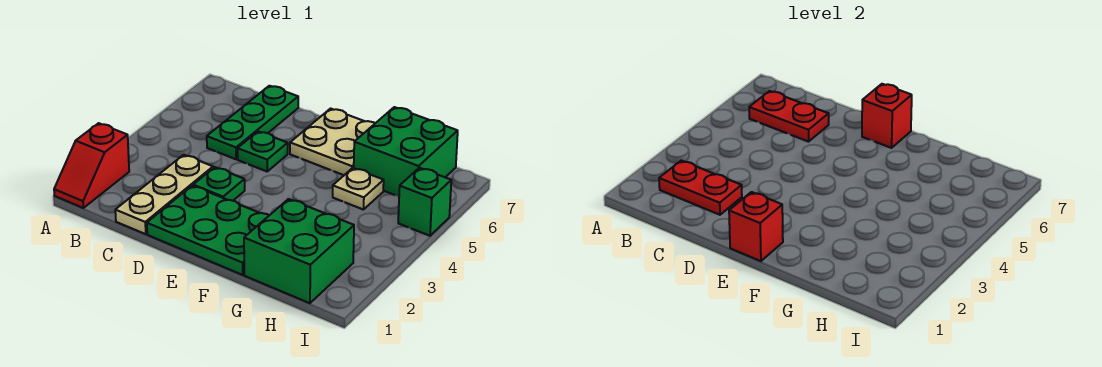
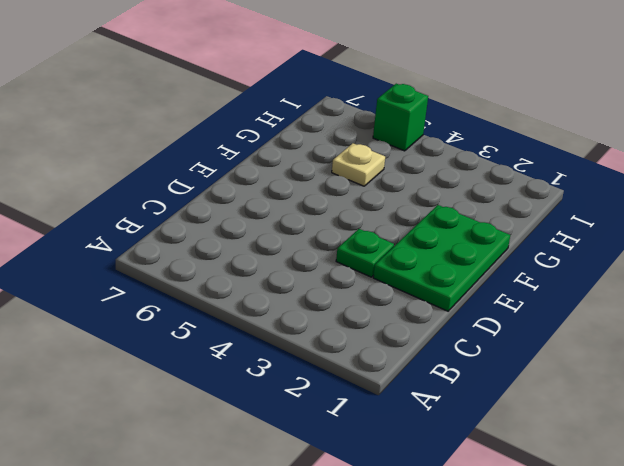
none -> red slope A1:A2 level 1 top 2
none -> tan plate C1:C3 level 1
none -> green plate C5:C7 level 1

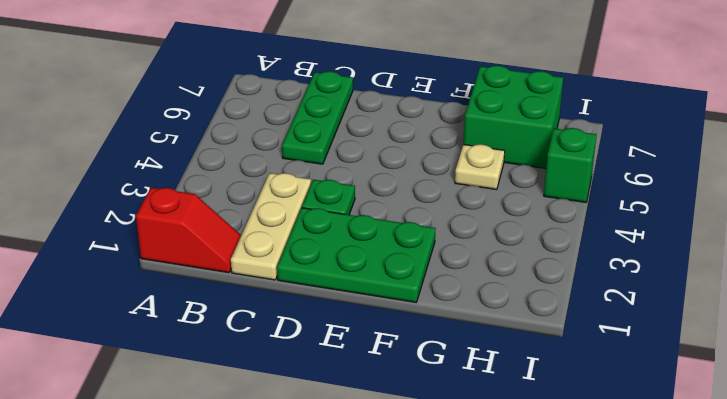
red slope A1:B1 level 1 top A -> red slope A1:A2 level 1 top 2
none -> green plate D5 level 1
none -> tan plate E6:F7 level 1
none -> green brick G1:H2 level 1

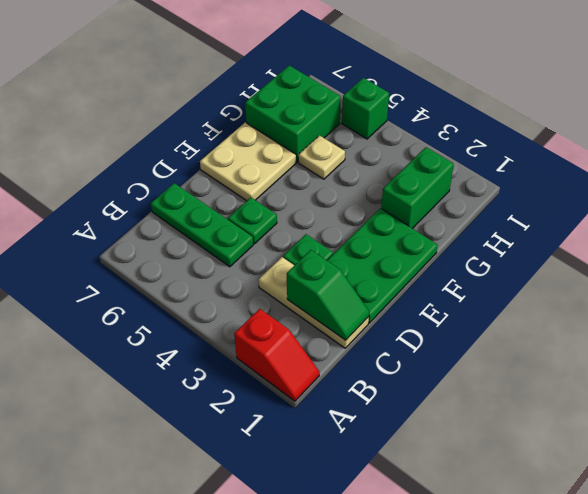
green slope C1:C2 level 2 top 2 -> red plate B2:C2 level 2
green brick G2:H2 level 1 -> green brick G1:H2 level 1
none -> red plate B6:C6 level 2
none -> red brick E1 level 2
none -> red brick E7 level 2

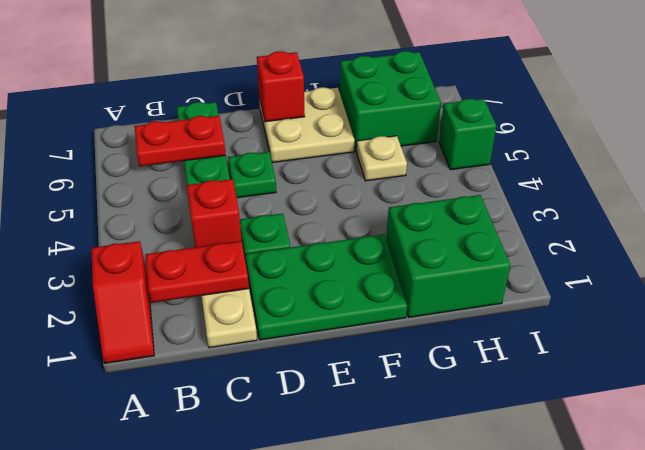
red brick C3 level 2 -> red brick E1 level 2

